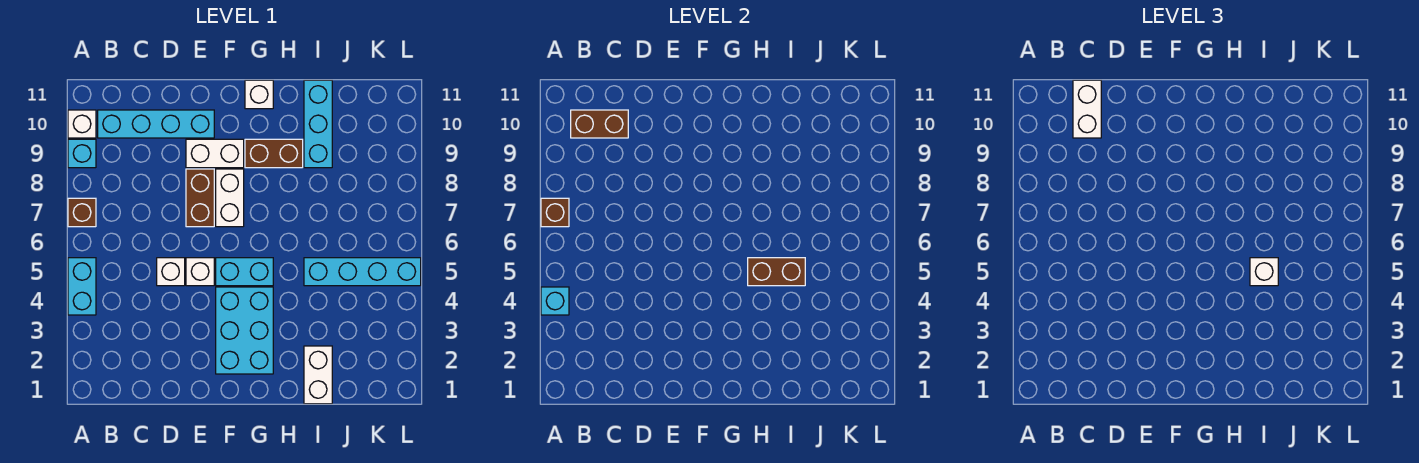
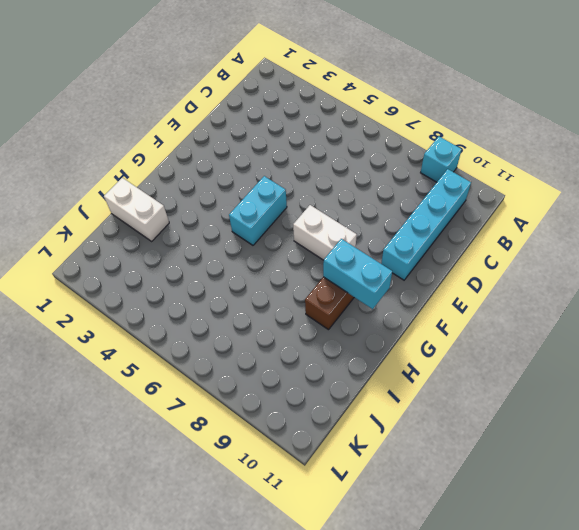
cyan brick G9:G10 level 2 -> cyan brick A4:A5 level 1
none -> brown brick A7 level 1
none -> white brick A10 level 1
none -> white brick D5 level 1

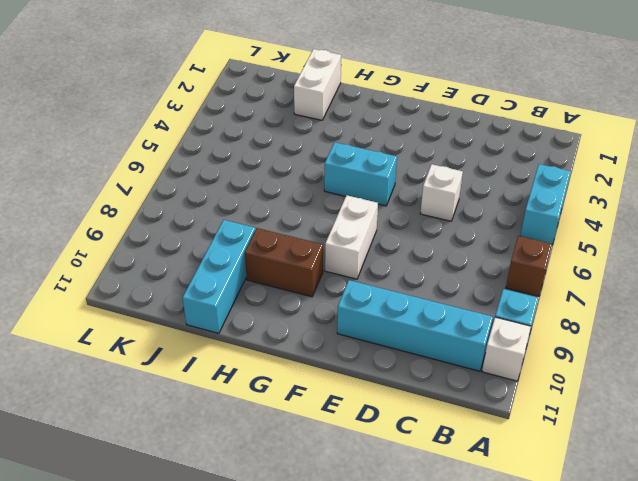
none -> white brick E5 level 1
none -> brown brick E7:E8 level 1
none -> white brick E9:F9 level 1

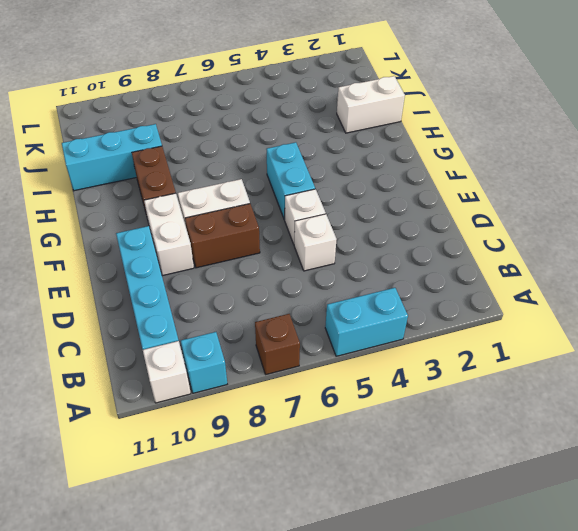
none -> cyan brick F2:G4 level 1
none -> white brick G11 level 1
none -> cyan brick I5:L5 level 1

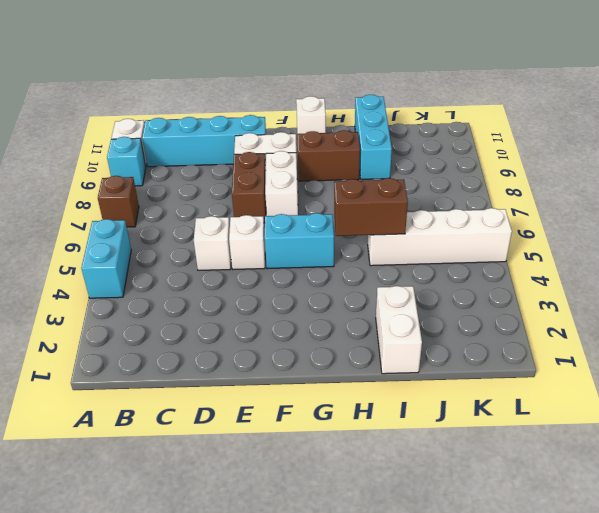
white brick I5:L5 level 1 -> cyan brick I5:L5 level 1
none -> cyan brick F2:G4 level 1
none -> cyan brick A4 level 2
none -> brown brick A7 level 2

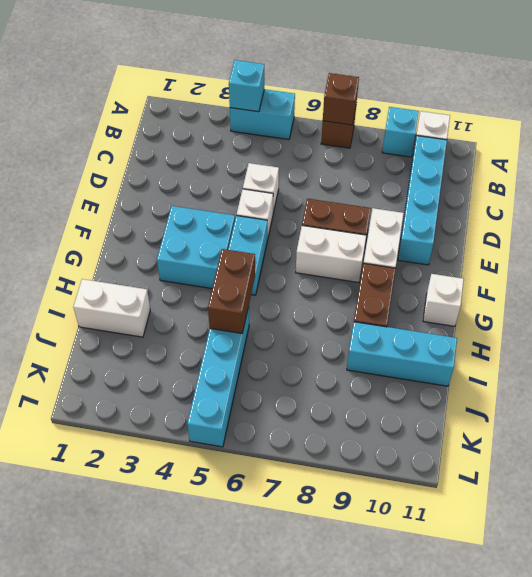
cyan brick F3:G4 level 1 -> cyan brick F2:G4 level 1
none -> brown brick B10:C10 level 2
none -> white brick C10:C11 level 3
none -> white brick I5 level 3

